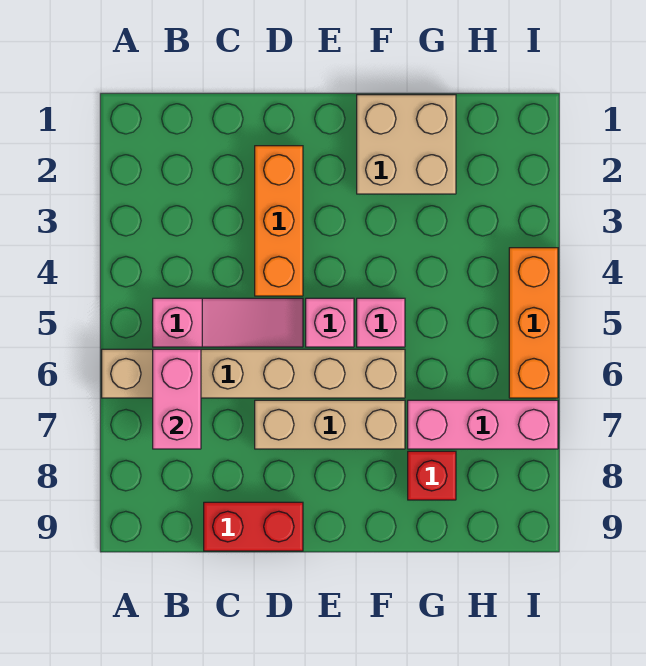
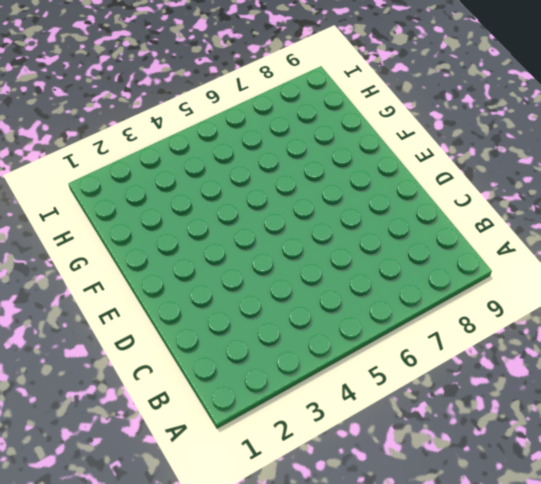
none -> tan brick A6:F6 level 1
none -> pink slope B5:D5 level 1 top B
none -> red brick C9:D9 level 1

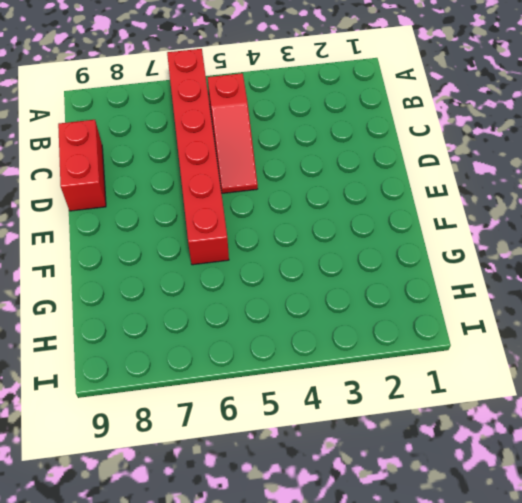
red brick A6:F6 level 1 -> tan brick A6:F6 level 1
red slope B5:D5 level 1 top B -> pink slope B5:D5 level 1 top B
none -> orange brick D2:D4 level 1
none -> tan brick D7:F7 level 1
none -> pink brick E5 level 1

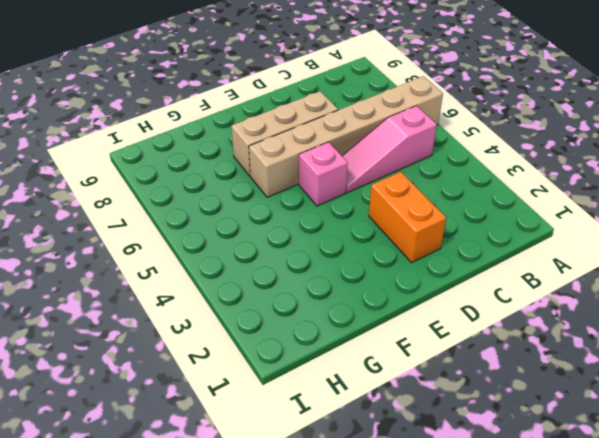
orange brick D2:D3 level 1 -> orange brick D2:D4 level 1
none -> red brick C9:D9 level 1
none -> tan brick F1:G2 level 1
none -> pink brick F5 level 1

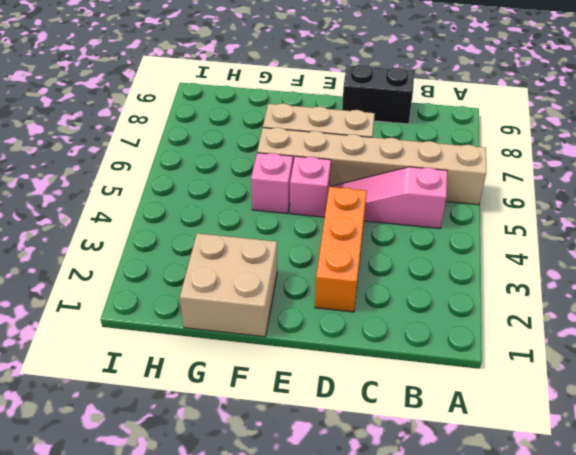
black brick C9:D9 level 1 -> red brick C9:D9 level 1
none -> pink brick G7:I7 level 1
none -> red brick G8 level 1
none -> orange brick I4:I6 level 1

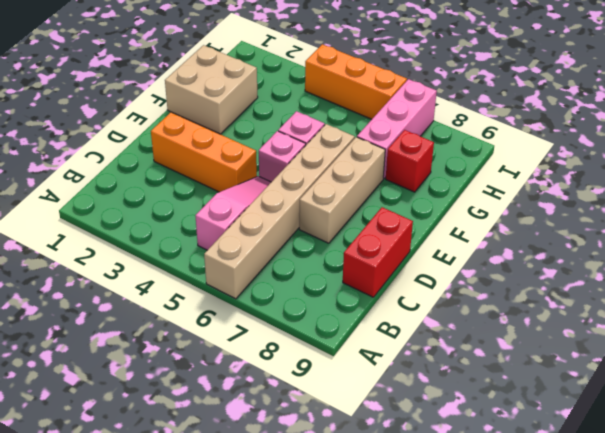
none -> pink brick B6:B7 level 2

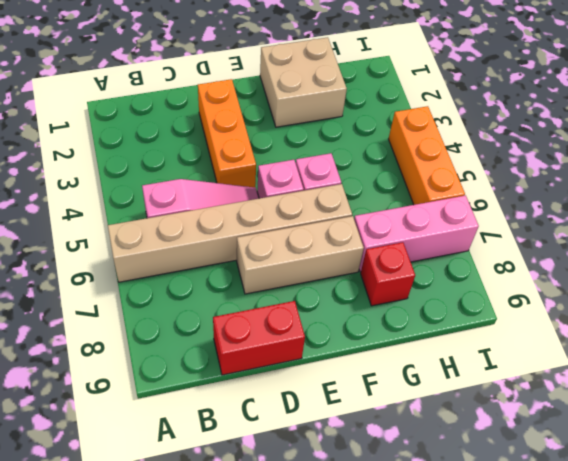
none -> pink brick B6:B7 level 2

